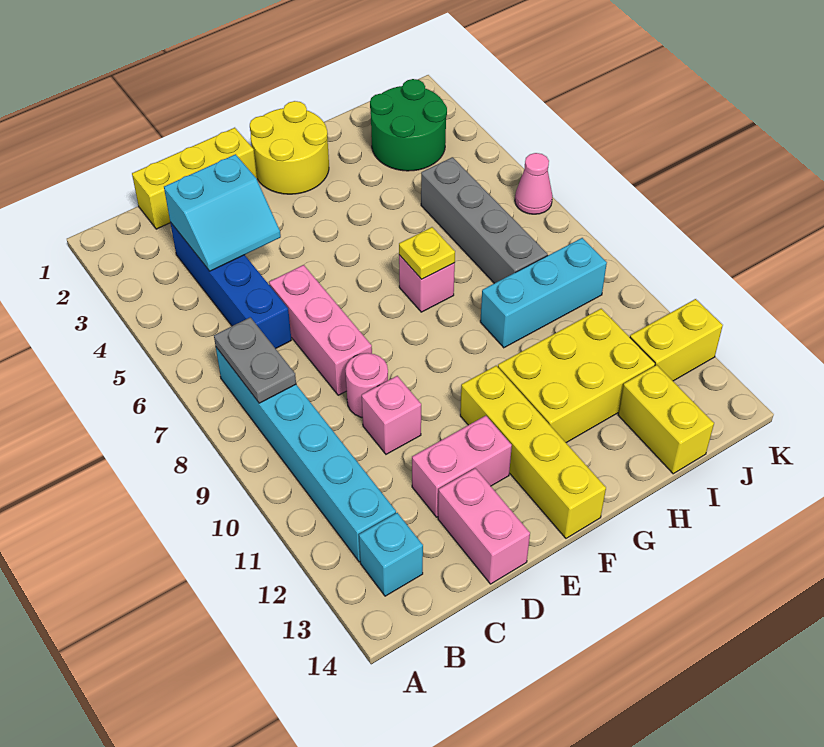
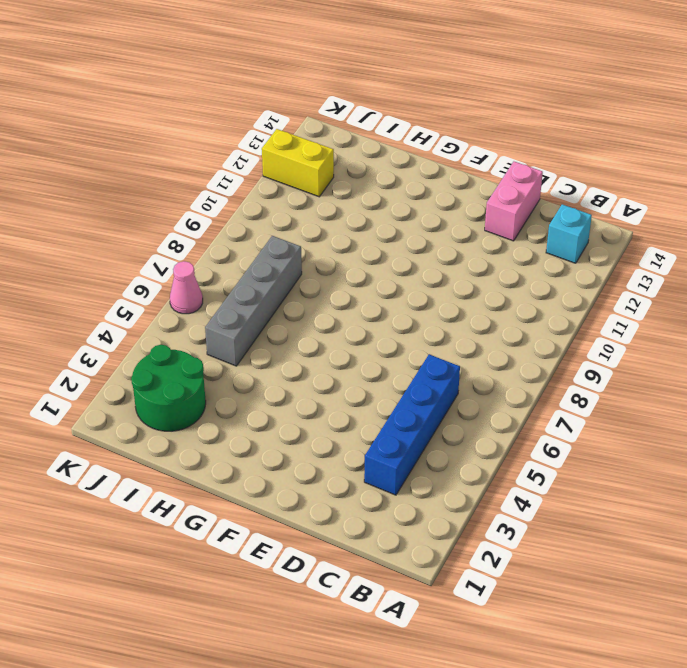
none -> cyan brick B7:B12 level 1
none -> yellow brick C1:E1 level 1
none -> pink brick D6:D8 level 1

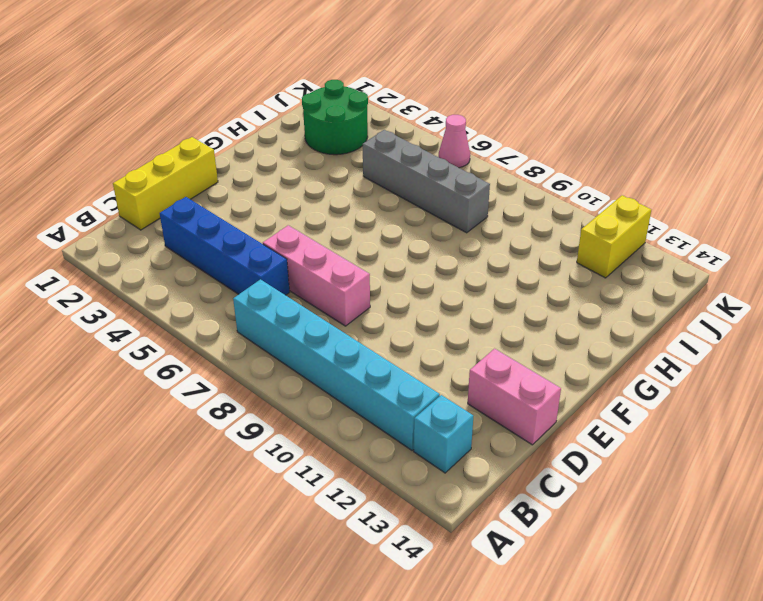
none -> pink round brick D9 level 1
none -> pink brick D10 level 1
none -> pink brick D12:E12 level 1

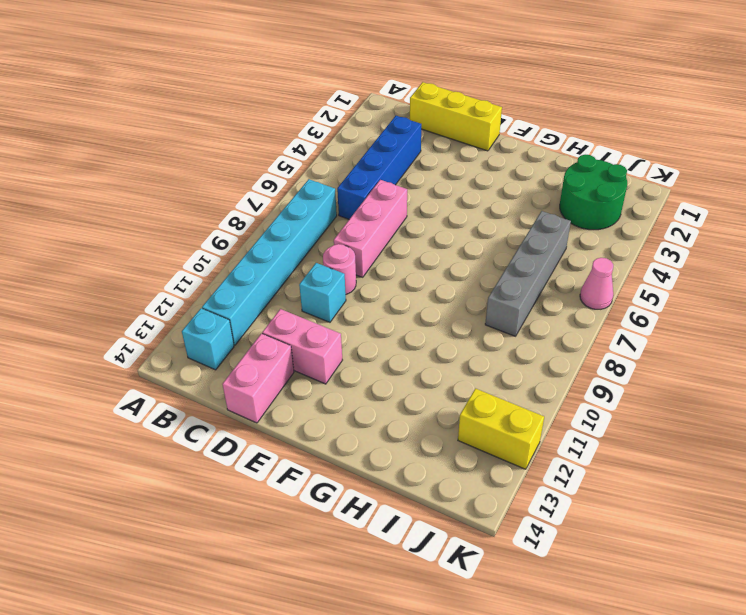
cyan brick D10 level 1 -> pink brick D10 level 1
none -> yellow round brick F1:G2 level 1
none -> yellow brick F11:F14 level 1
none -> pink brick G7 level 1

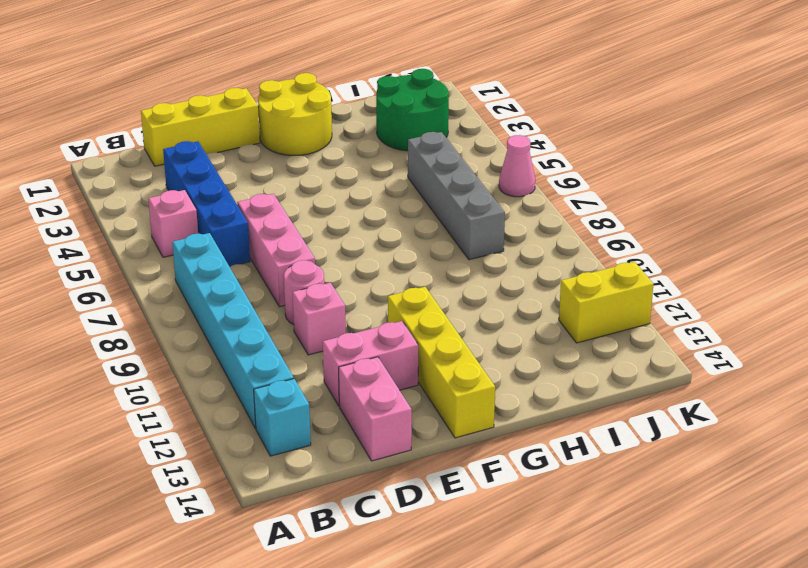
pink brick B5 level 1 -> pink brick G7 level 1
none -> yellow brick G11:I12 level 1
none -> cyan brick H9:J9 level 1
none -> yellow brick I13:I14 level 1

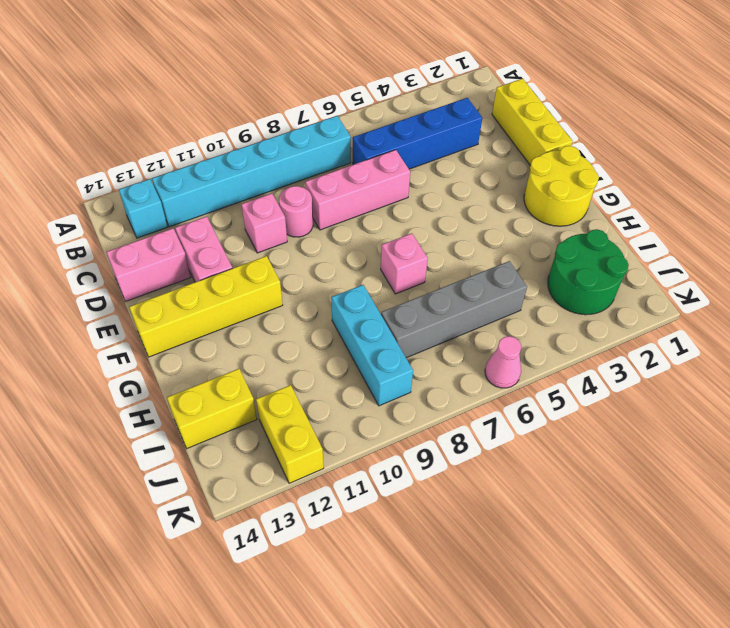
none -> yellow brick G11:I12 level 1
none -> grey plate B7:B8 level 2
none -> cyan slope C3:D4 level 2 top 3

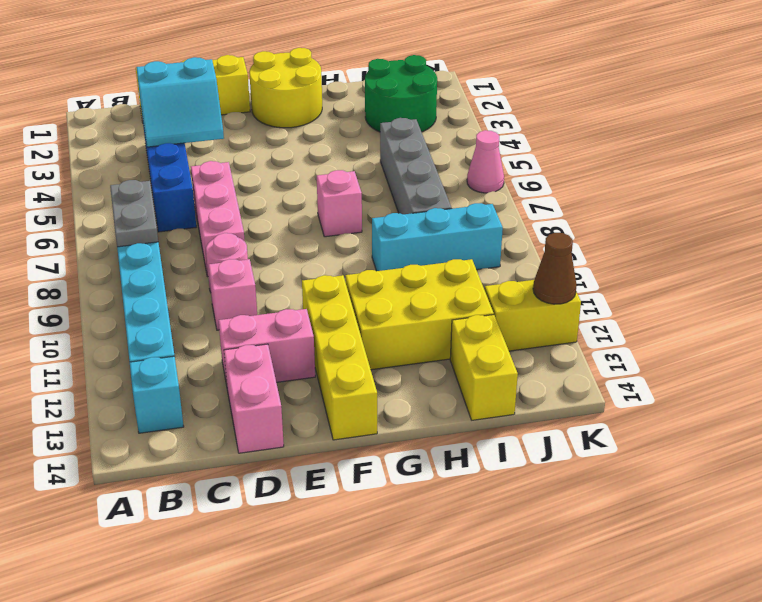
brown cone K12 level 2 -> none
none -> yellow plate G7 level 2

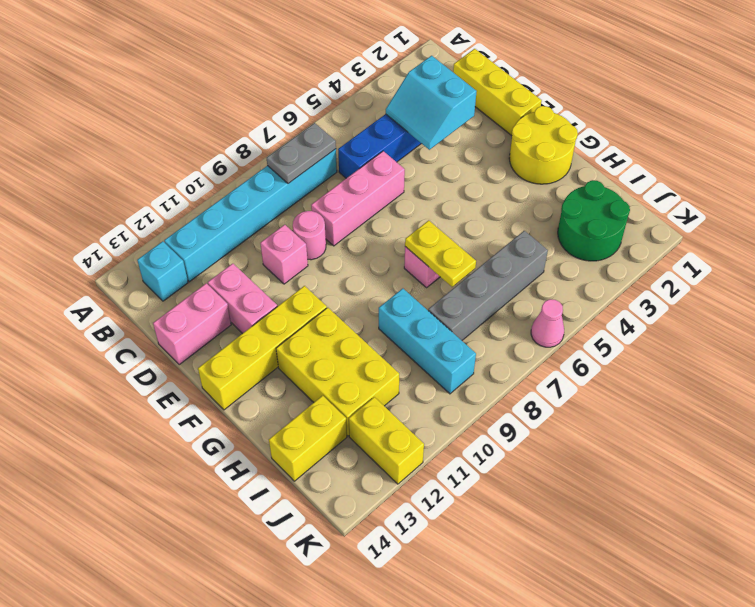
yellow plate G7:H7 level 2 -> yellow plate G7 level 2

